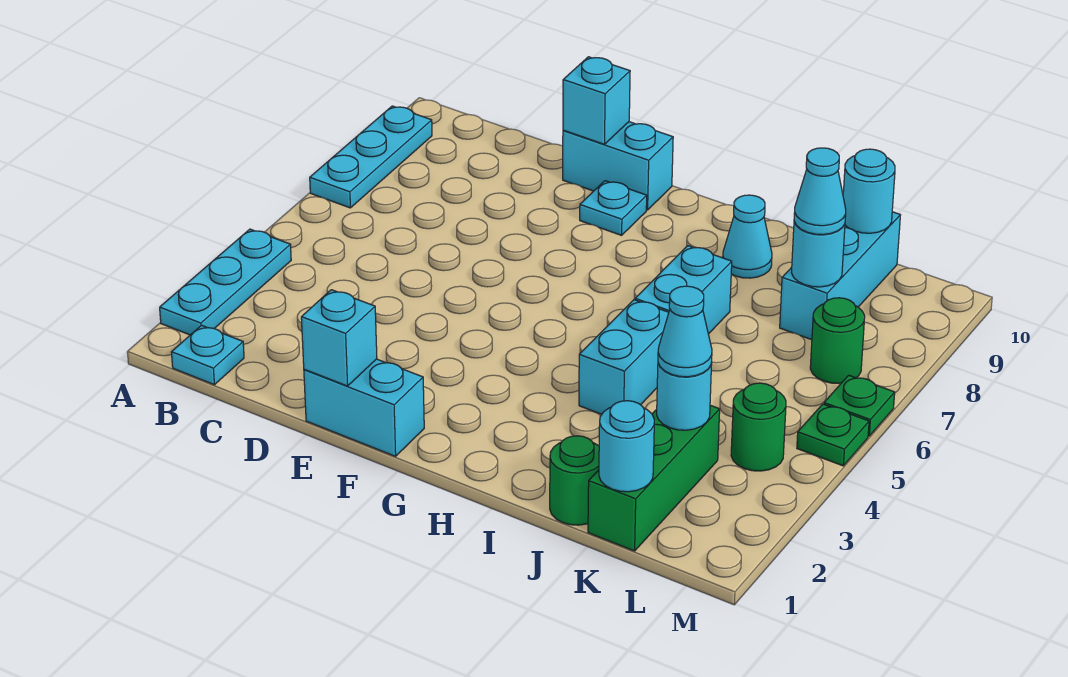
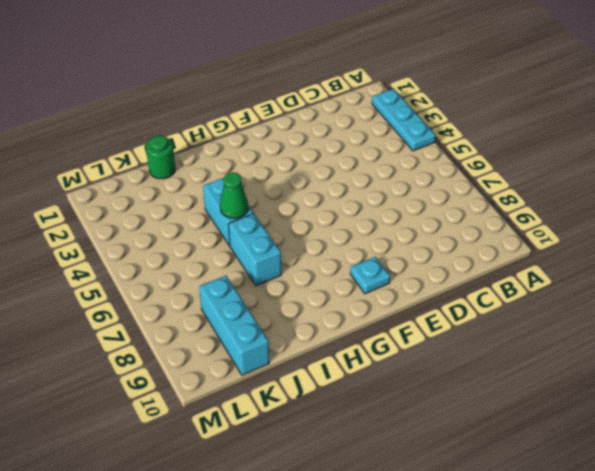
green cone I5 level 2 -> none
none -> cyan plate A7:A9 level 1
none -> cyan plate B1 level 1
none -> cyan brick E1:F1 level 1

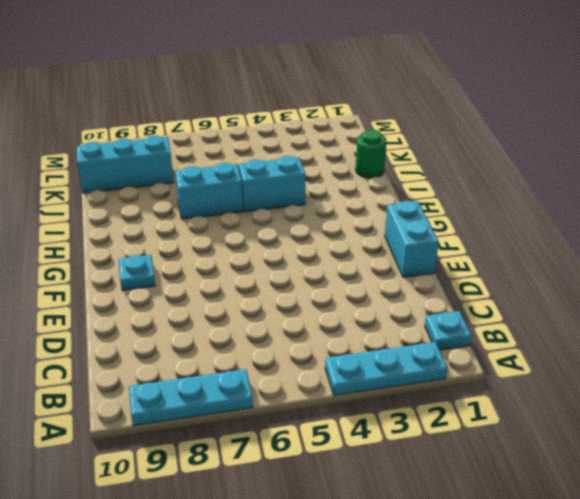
none -> cyan brick E10:F10 level 1
none -> cyan cone I9 level 1
none -> green brick K1:K3 level 1

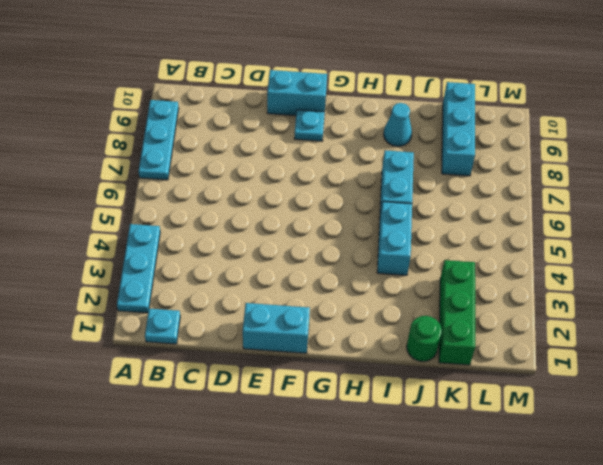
none -> green round brick L4 level 1
none -> green round brick L7 level 1
none -> green plate M5 level 1

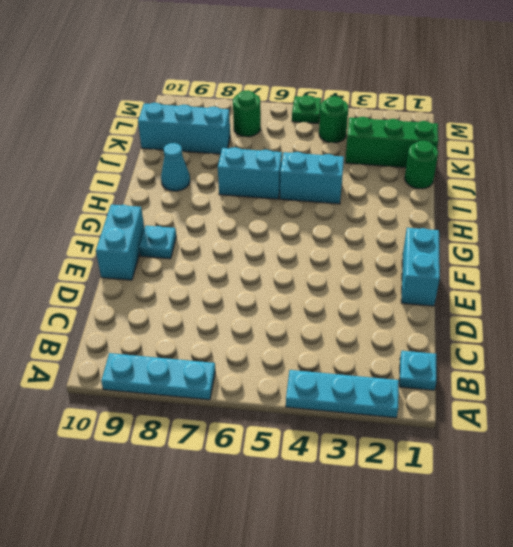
none -> green plate M6 level 1
none -> cyan brick E1 level 2
none -> cyan brick E10 level 2

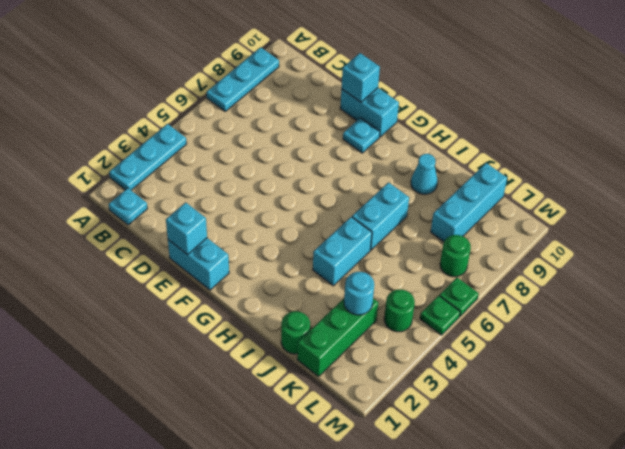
none -> cyan round brick K1 level 2
none -> cyan round brick K8 level 2
none -> cyan round brick K10 level 2

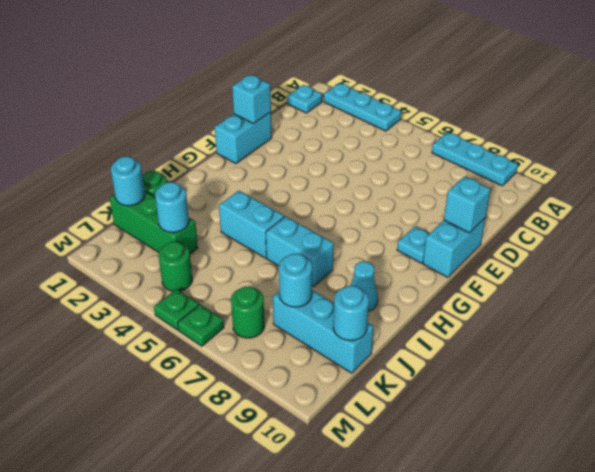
none -> cyan cone K3 level 3
none -> cyan cone K8 level 3

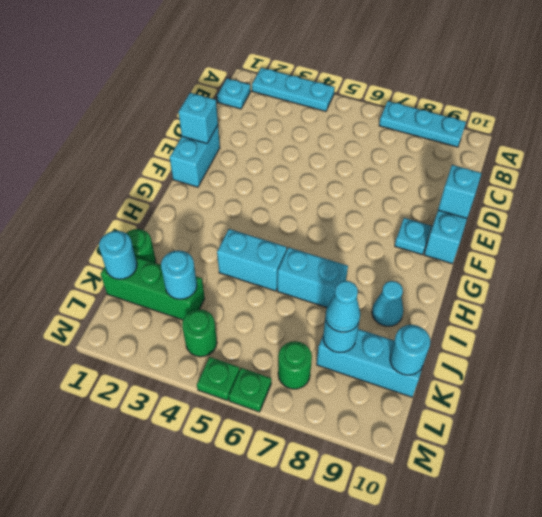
none -> cyan cone K3 level 3

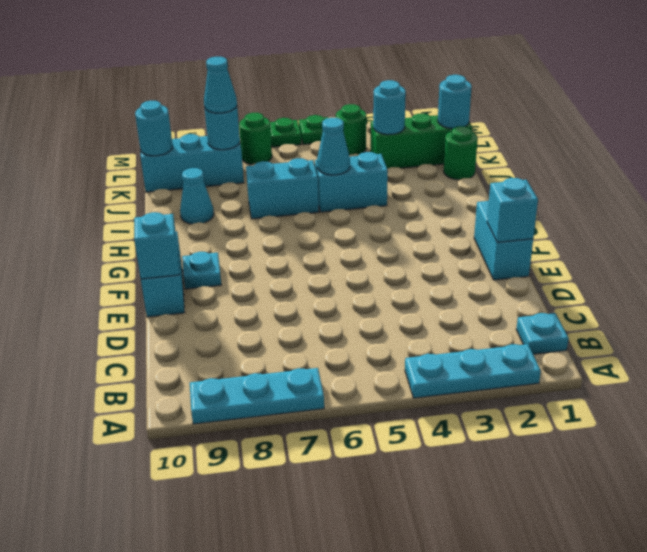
cyan cone I5 level 2 -> cyan cone K3 level 3

